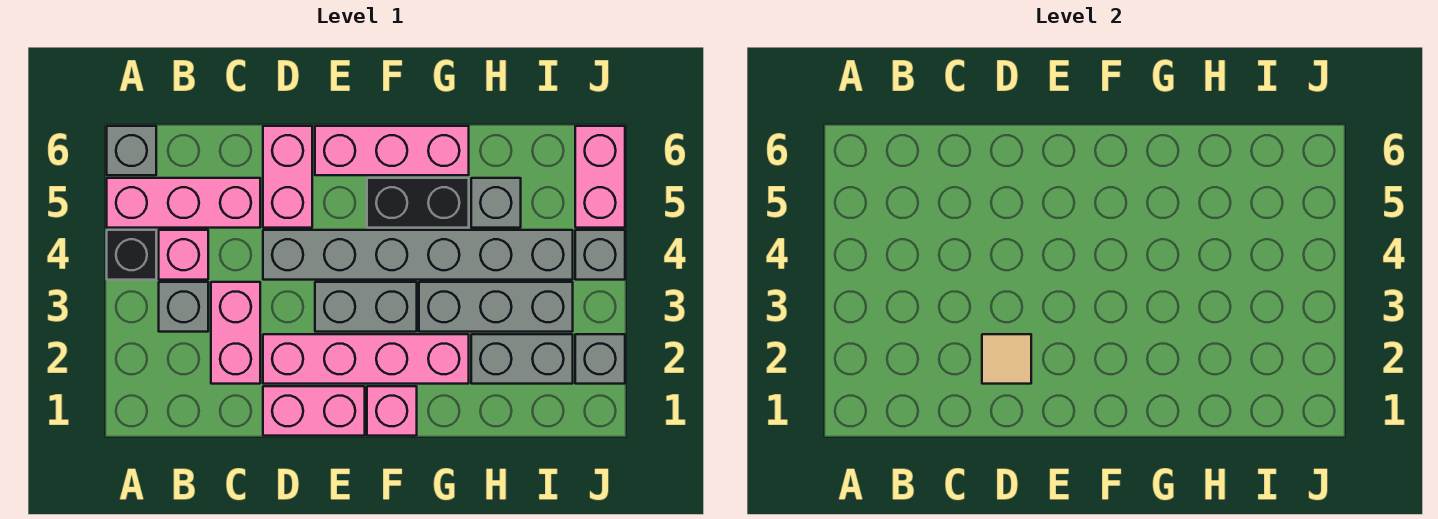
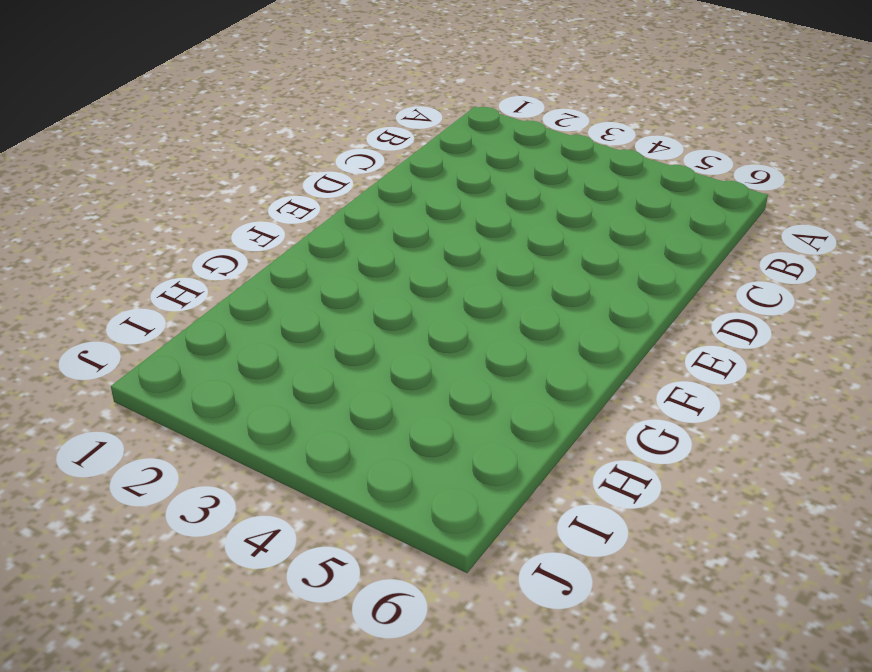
none -> black brick A4 level 1
none -> pink brick A5:C5 level 1
none -> grey brick A6 level 1

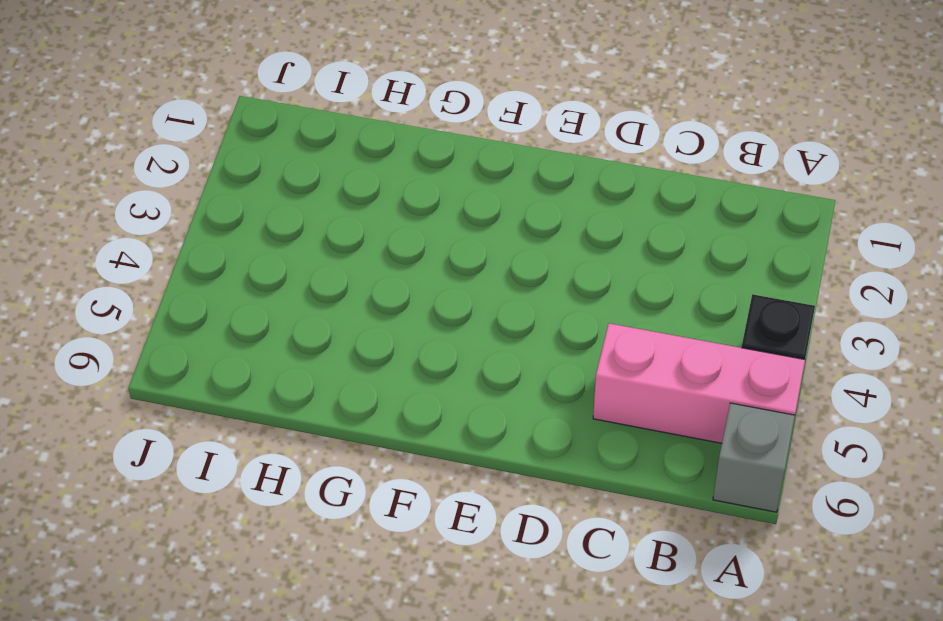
none -> grey brick B3 level 1
none -> pink brick B4 level 1
none -> pink brick C2:C3 level 1

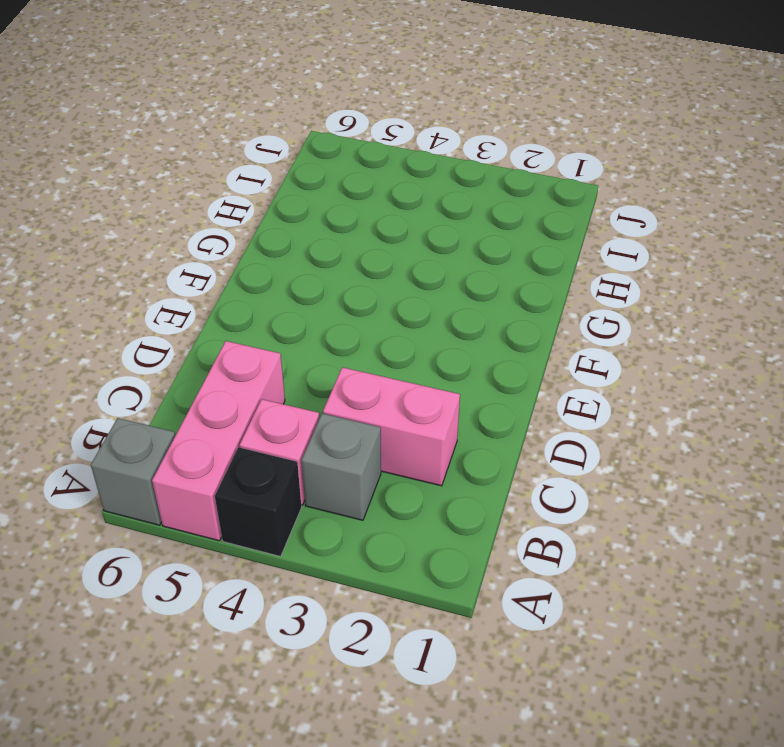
none -> pink brick D1:E1 level 1
none -> pink brick D2:G2 level 1
none -> grey brick D4:I4 level 1

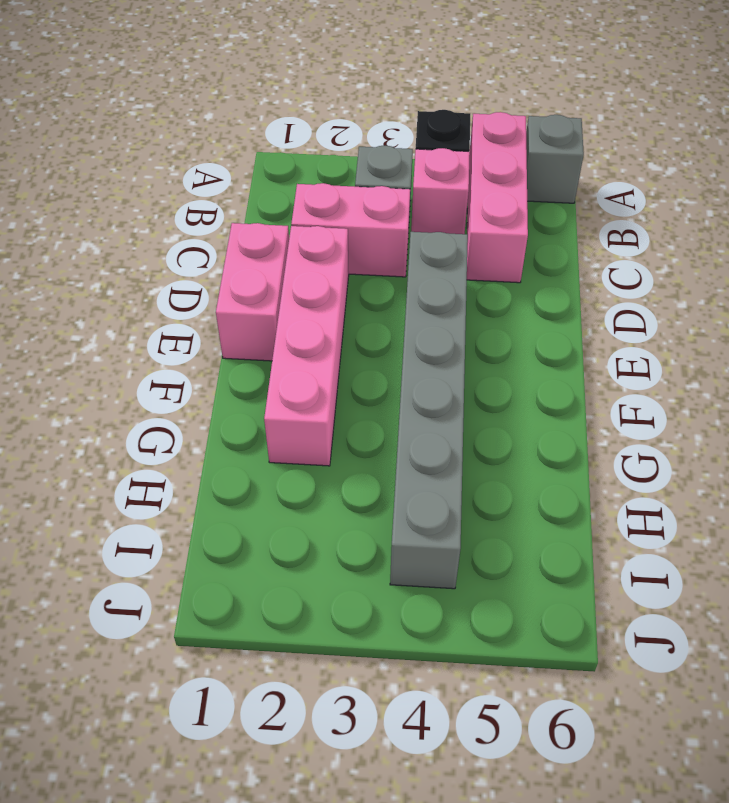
none -> pink brick D5:D6 level 1
none -> grey brick E3:F3 level 1
none -> pink brick E6:G6 level 1

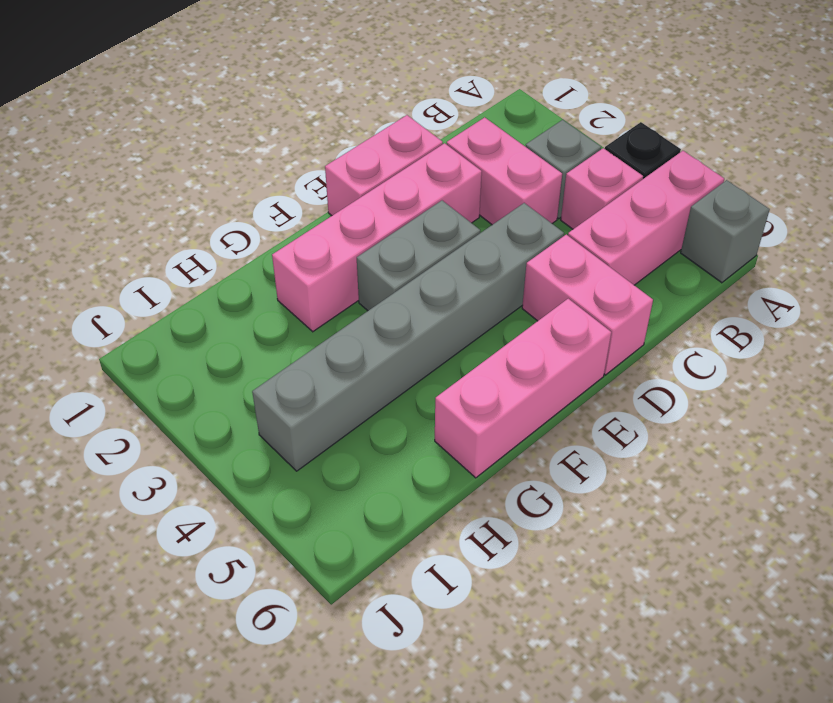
none -> pink brick F1 level 1
none -> black brick F5:G5 level 1
none -> grey brick G3:I3 level 1

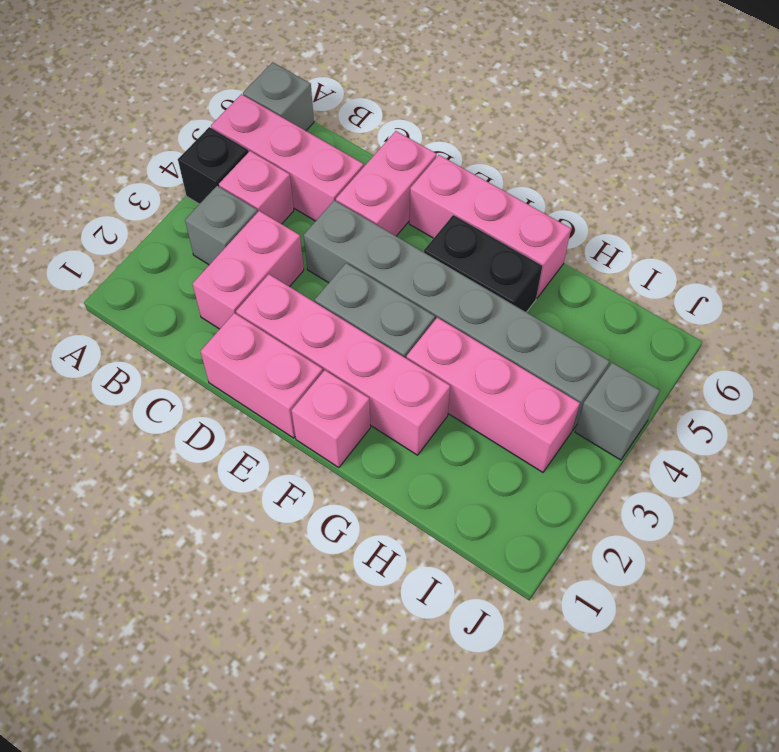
pink brick G3:I3 level 1 -> grey brick G3:I3 level 1
none -> grey brick H2:I2 level 1
none -> grey brick H5 level 1
none -> grey brick J2 level 1

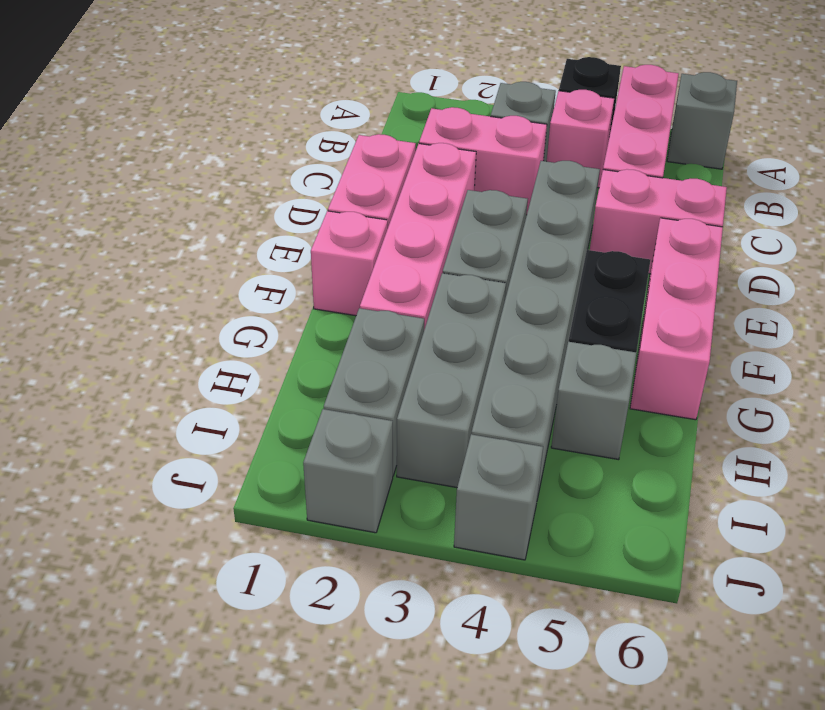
none -> pink brick J5:J6 level 1
none -> tan tile D2 level 2

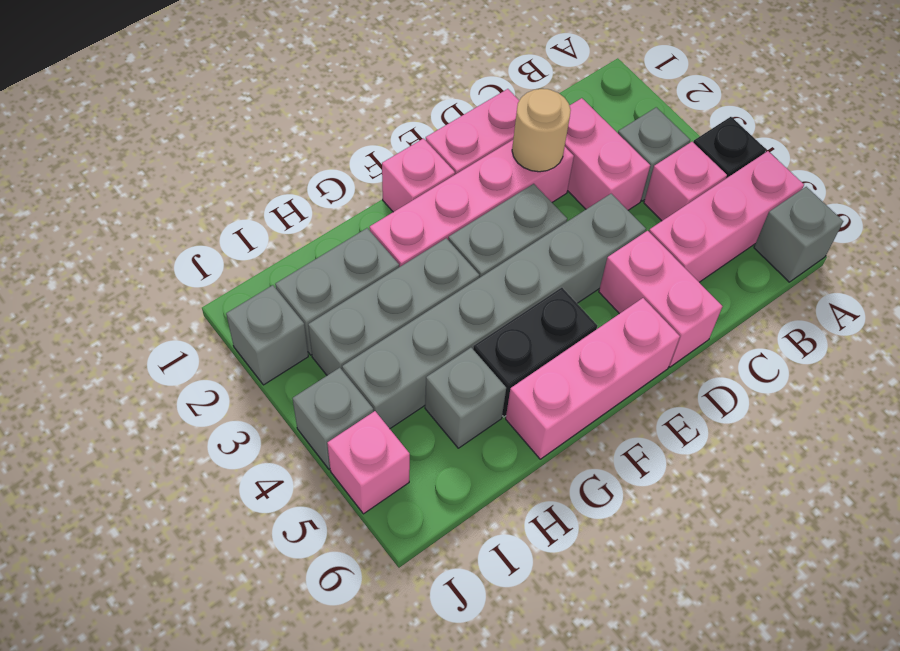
tan round brick D2 level 2 -> tan tile D2 level 2
pink brick J5 level 1 -> pink brick J5:J6 level 1

